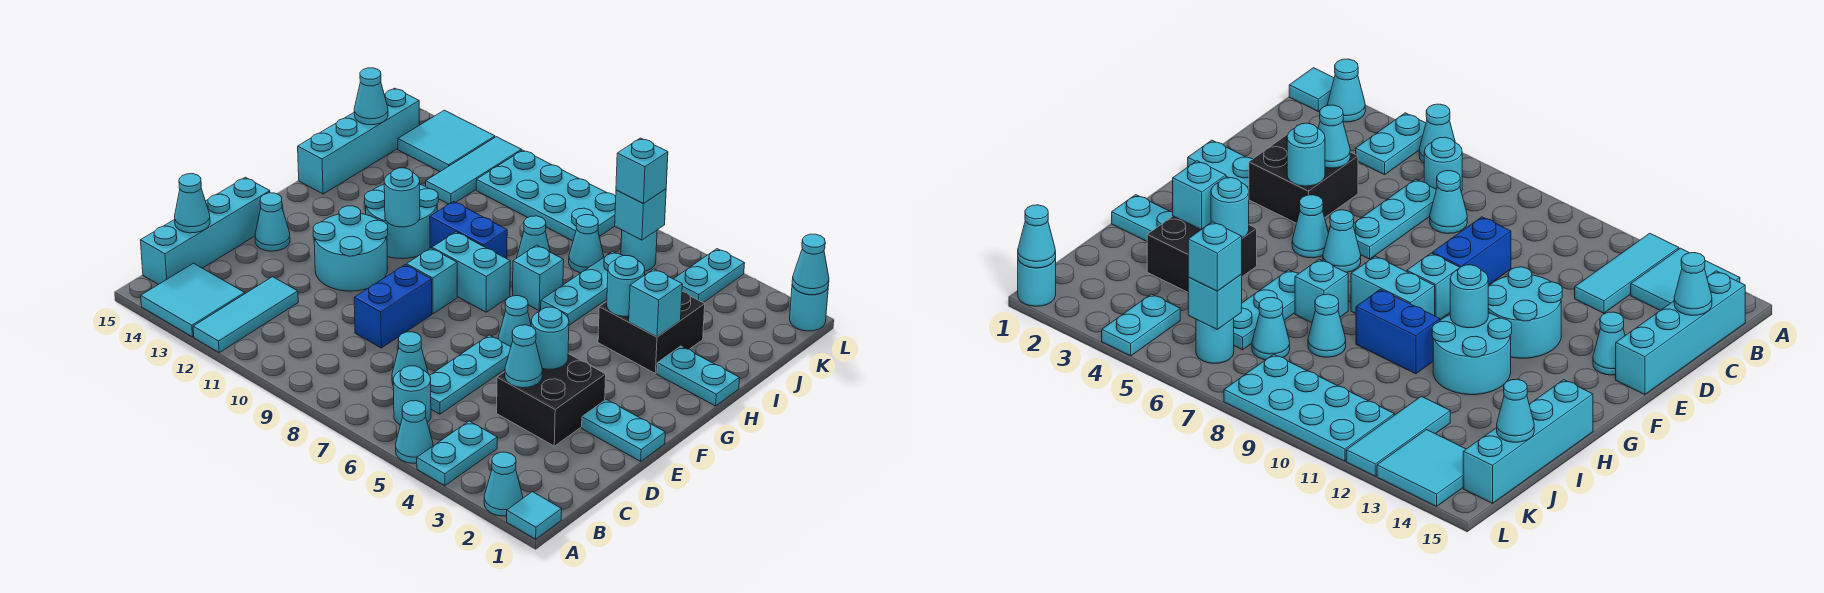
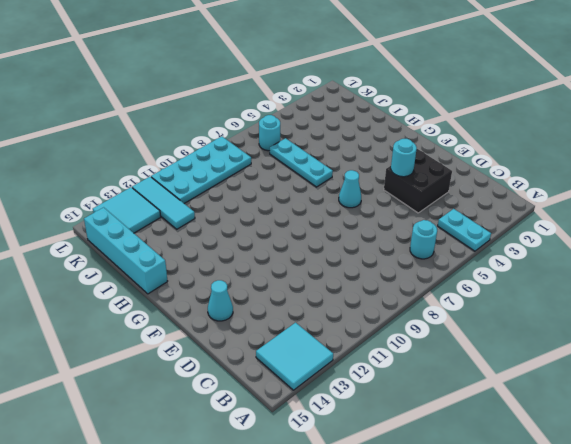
none -> cyan tile A1 level 1
none -> cyan cone A2 level 1
none -> cyan cone A5 level 1
none -> cyan tile A12:C12 level 1

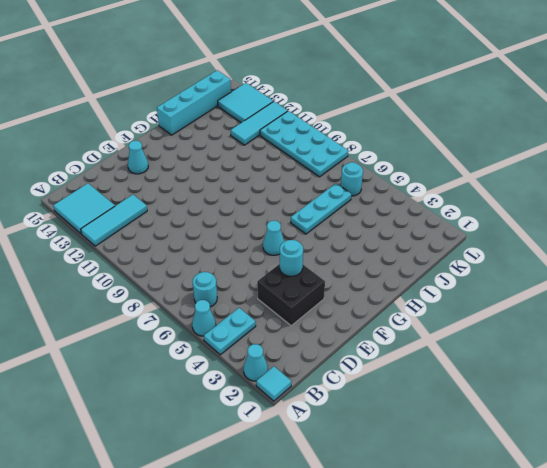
none -> cyan brick B15:E15 level 1
none -> cyan plate C6:E6 level 1
none -> cyan cone C7 level 1
none -> blue brick D9:E9 level 1

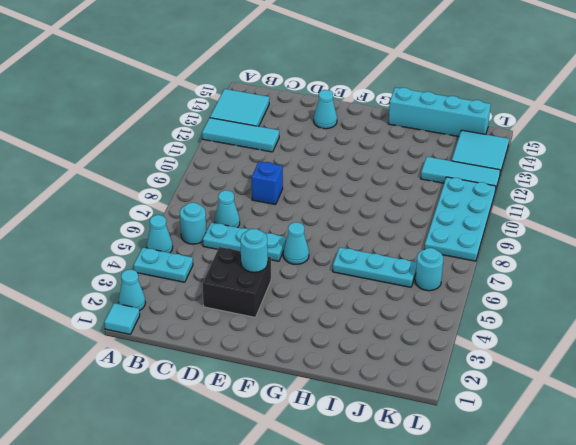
blue brick D9 level 1 -> blue brick D9:E9 level 1
none -> cyan brick B15:E15 level 1
none -> cyan plate E1:E2 level 1
none -> cyan round brick E11:F12 level 1
none -> cyan cone F5 level 1

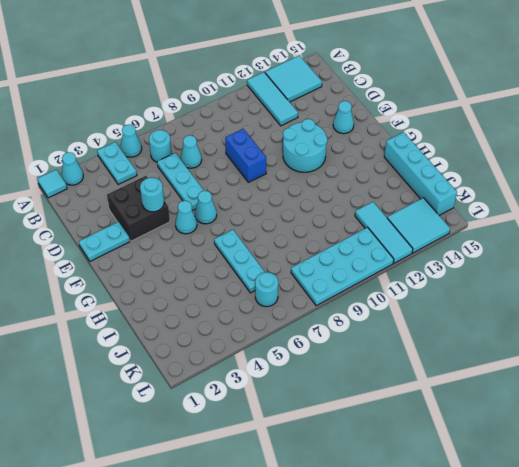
none -> cyan brick B15:E15 level 1
none -> cyan brick F9 level 1
none -> cyan brick G8:G9 level 1
none -> cyan round brick G11:H12 level 1

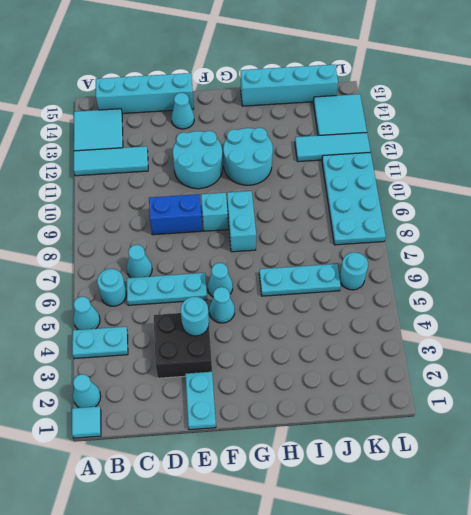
none -> cyan plate H1:H2 level 1
none -> black brick H3:I4 level 1
none -> cyan brick H7 level 1
none -> blue brick H9:H10 level 1

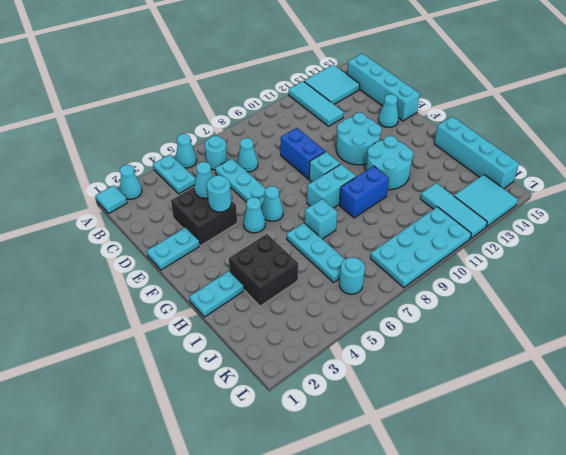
none -> cyan cone I8 level 1
none -> cyan cone J7 level 1
none -> cyan plate K4:L4 level 1
none -> cyan round brick L1 level 1

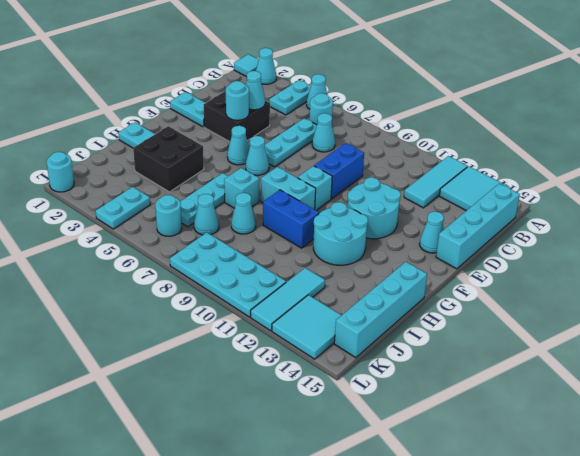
none -> cyan cone C15 level 2
none -> cyan round brick G11 level 2
none -> cyan brick H3 level 2
none -> cyan round brick H4 level 2

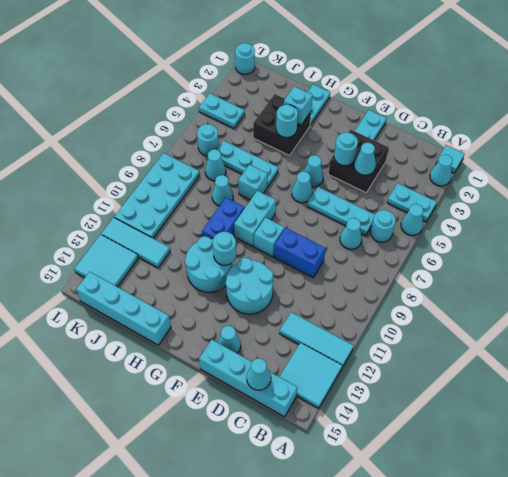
none -> cyan cone J15 level 2
none -> cyan brick K6 level 2
none -> cyan cone L1 level 2
none -> cyan brick K6 level 3

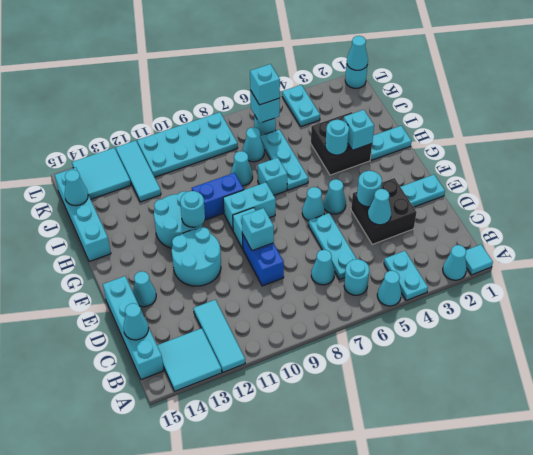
cyan brick E9 level 2 -> none

